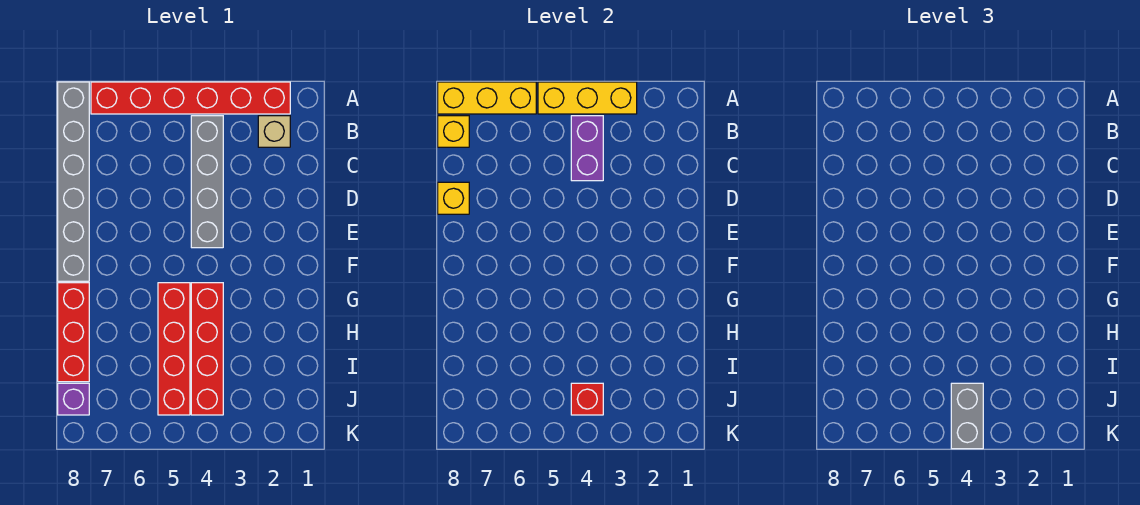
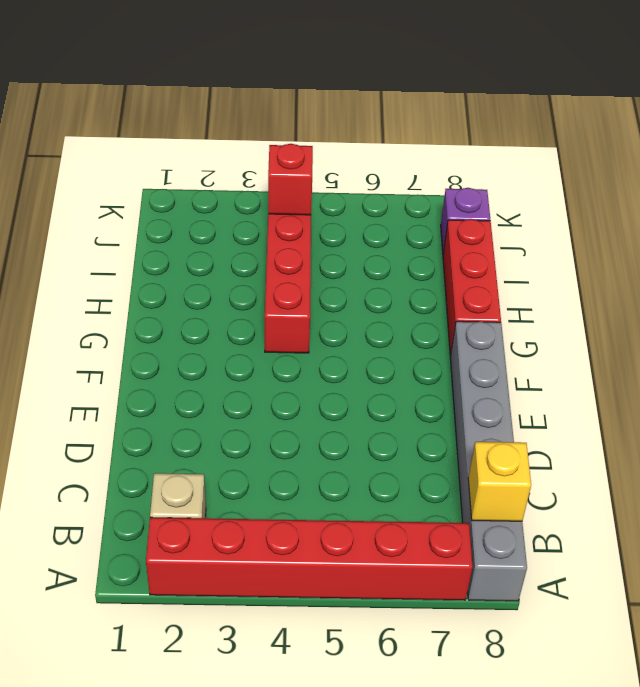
none -> grey brick B4:E4 level 1
none -> red brick G5:J5 level 1
none -> yellow brick A3:A5 level 2

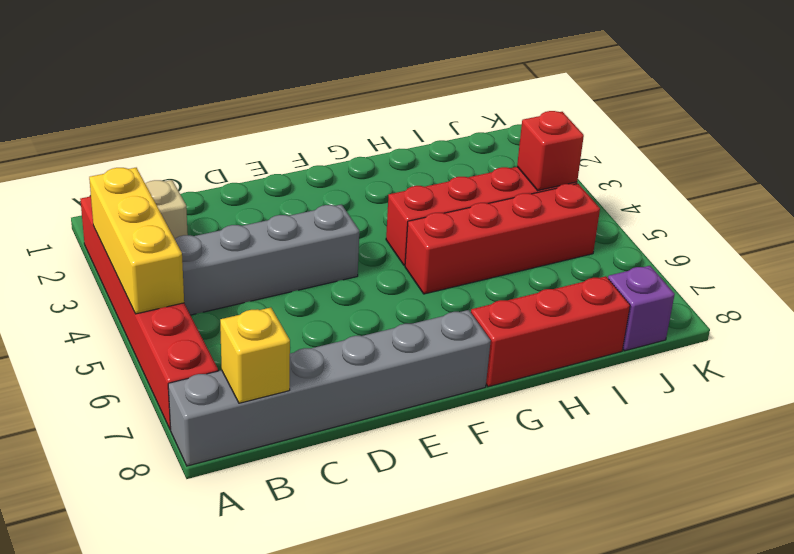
none -> yellow brick A6:A8 level 2
none -> purple brick B4:C4 level 2
none -> yellow brick D8 level 2

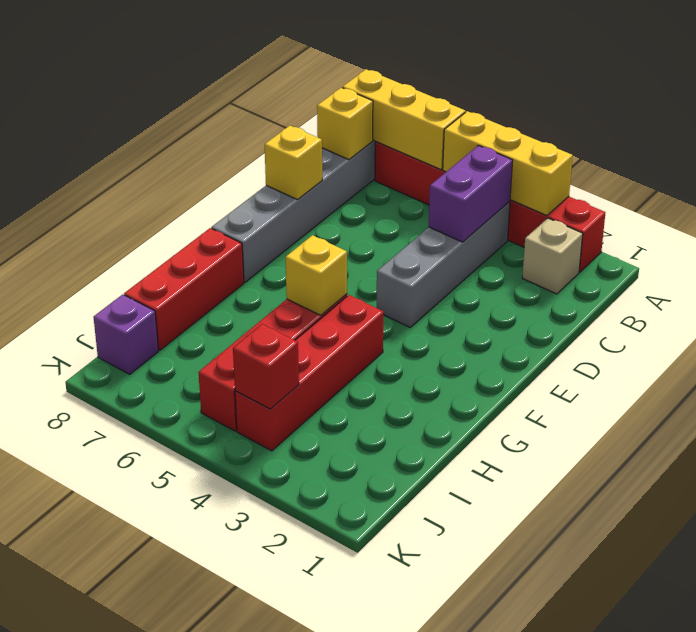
yellow brick G5 level 2 -> none
none -> grey brick J4:K4 level 3

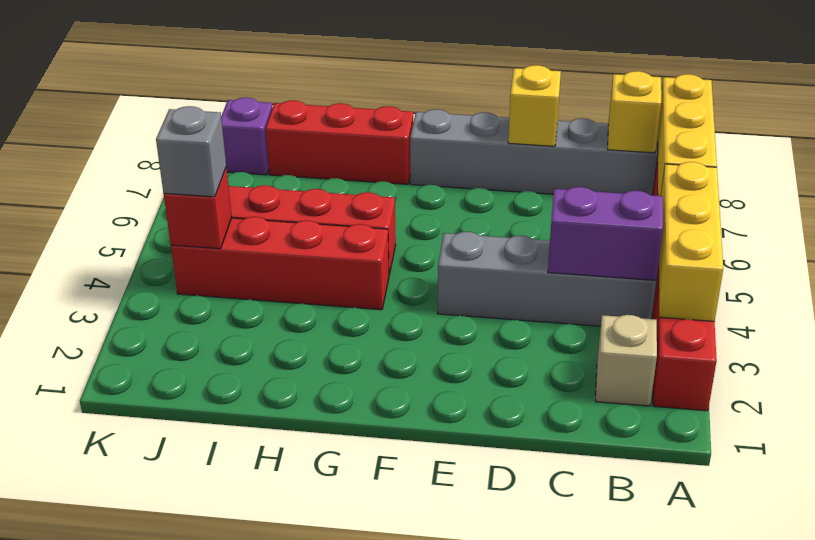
grey brick J4 level 3 -> grey brick J4:K4 level 3

